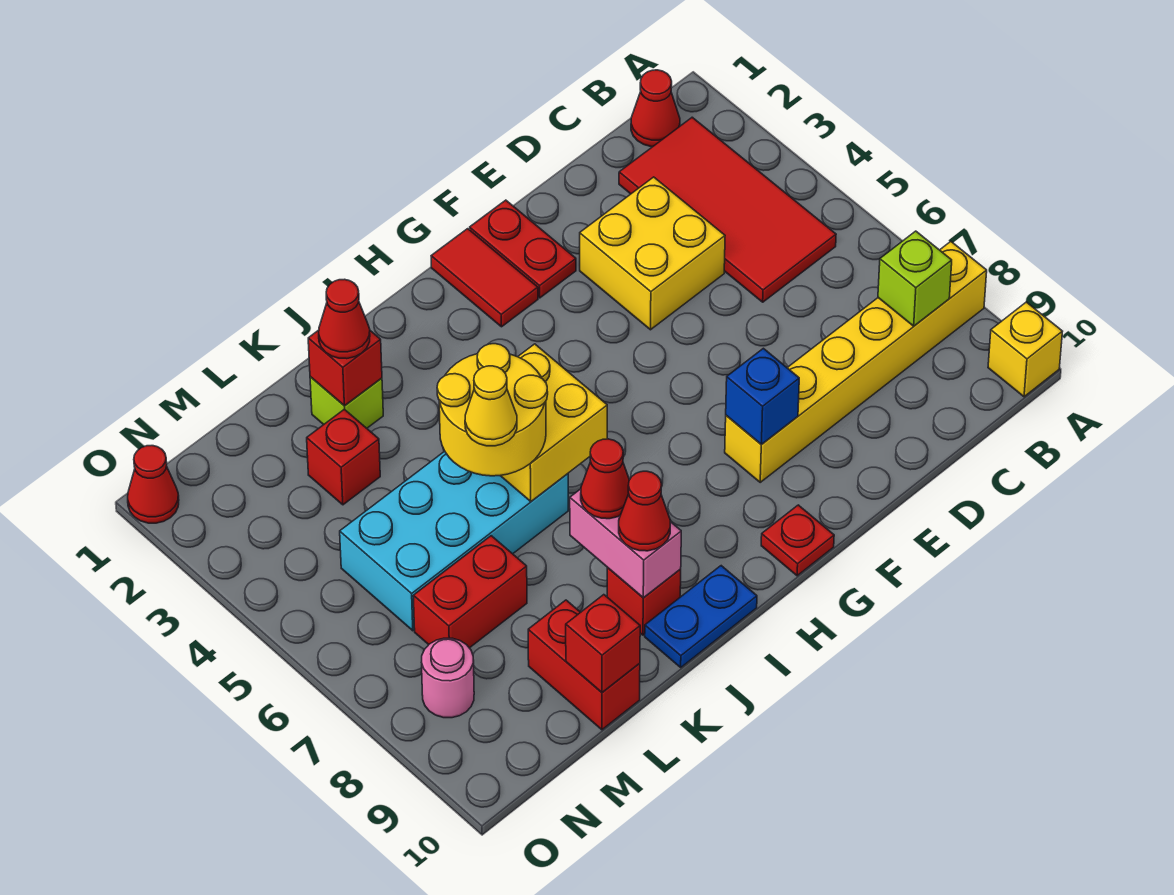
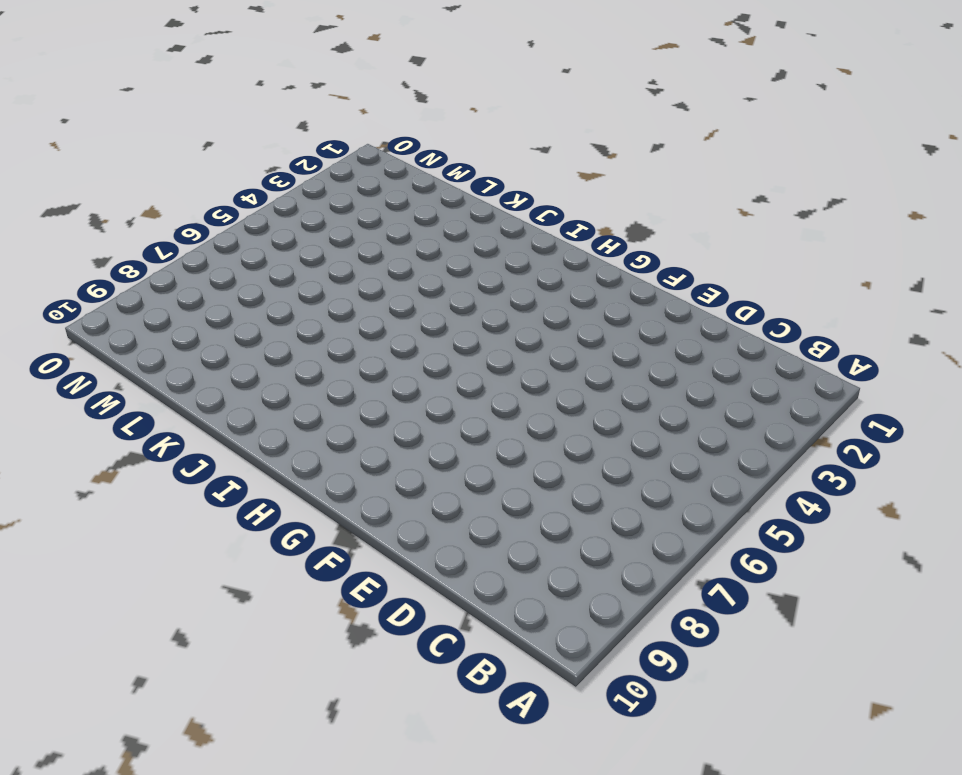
none -> yellow brick A8:F8 level 1
none -> yellow brick A10 level 1
none -> red cone B1 level 1

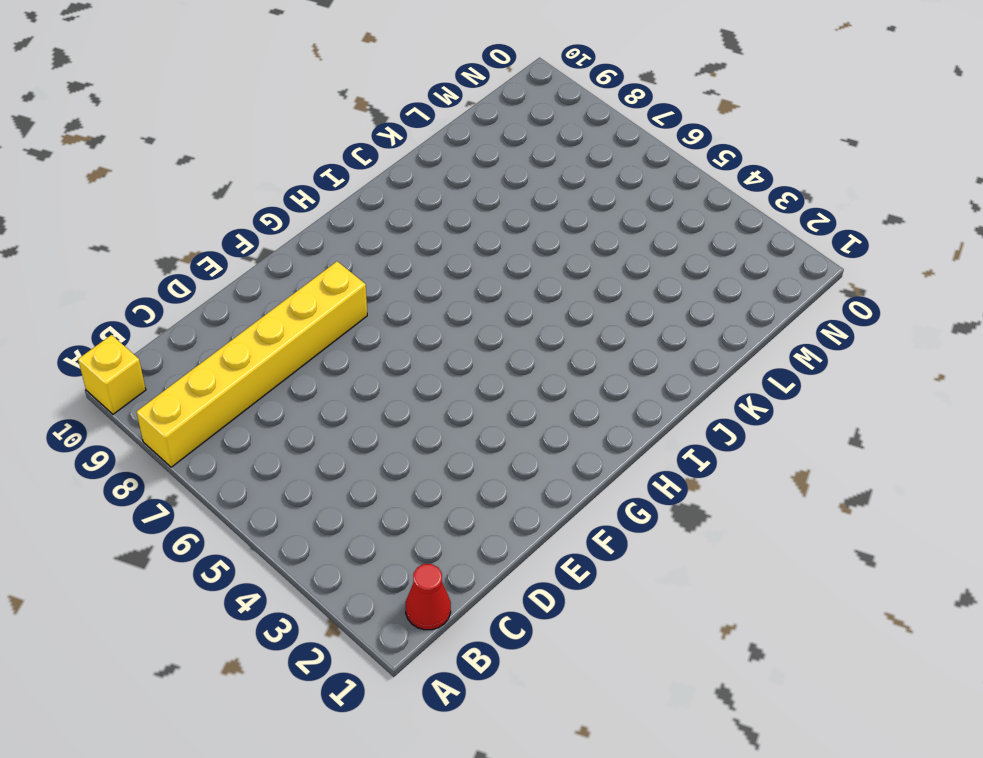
none -> red tile B2:C5 level 1
none -> yellow brick D3:E4 level 1
none -> red plate F1:F2 level 1

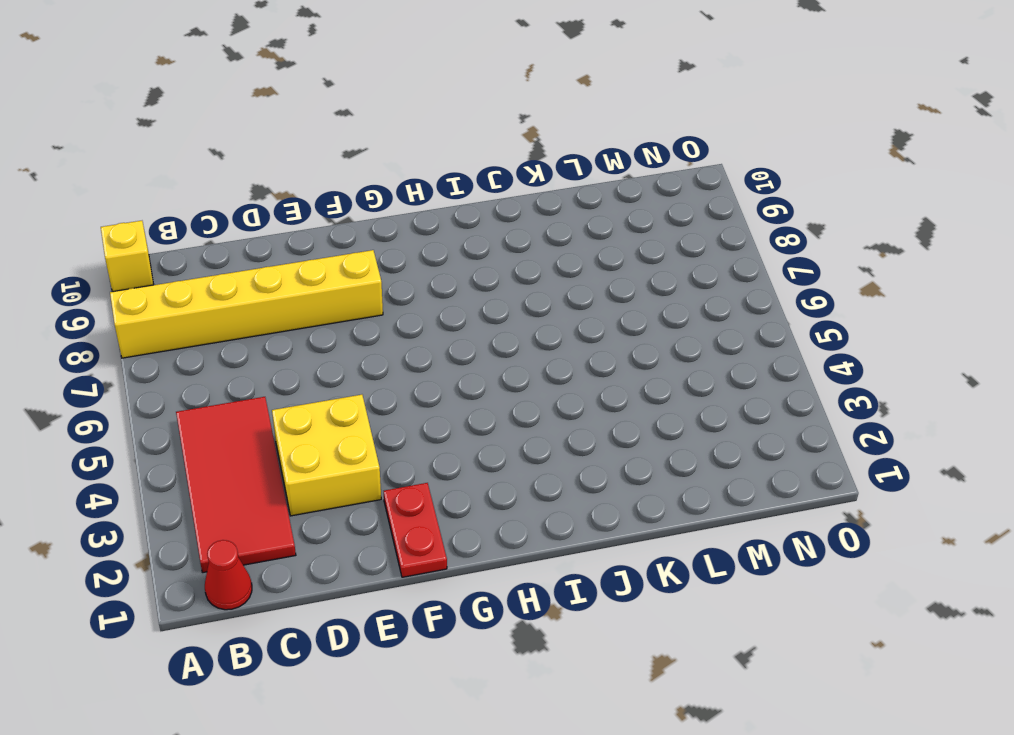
none -> red tile G1:G2 level 1
none -> red plate G10 level 1
none -> blue plate I10:J10 level 1

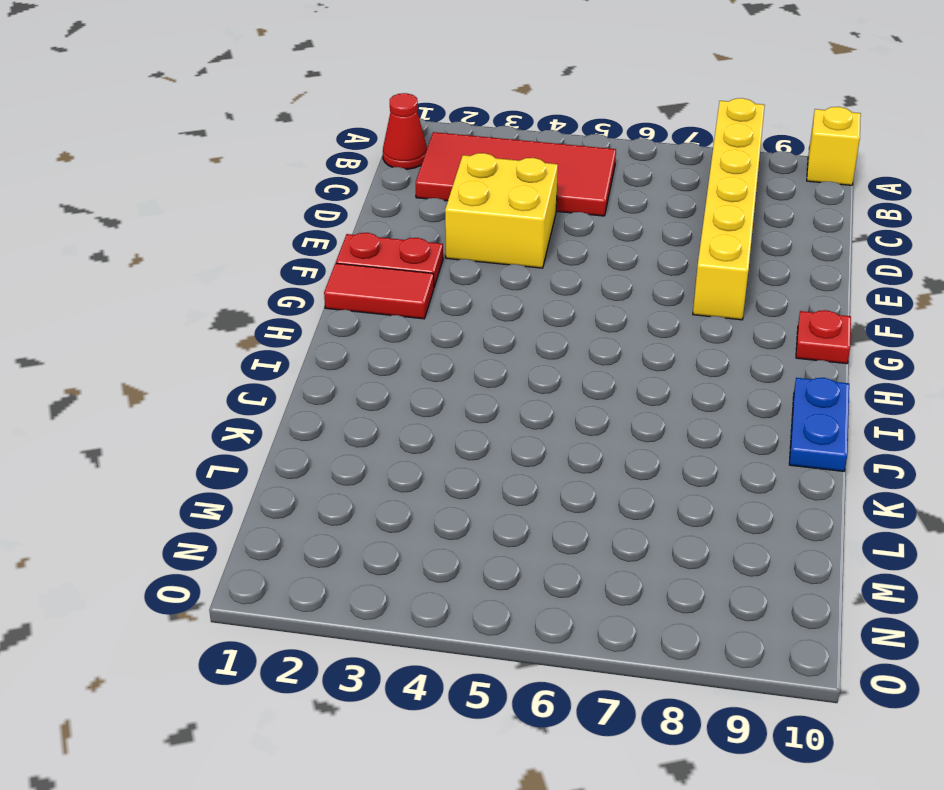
none -> cyan brick J5:M6 level 1
none -> red brick J9 level 1
none -> lime brick K2 level 1

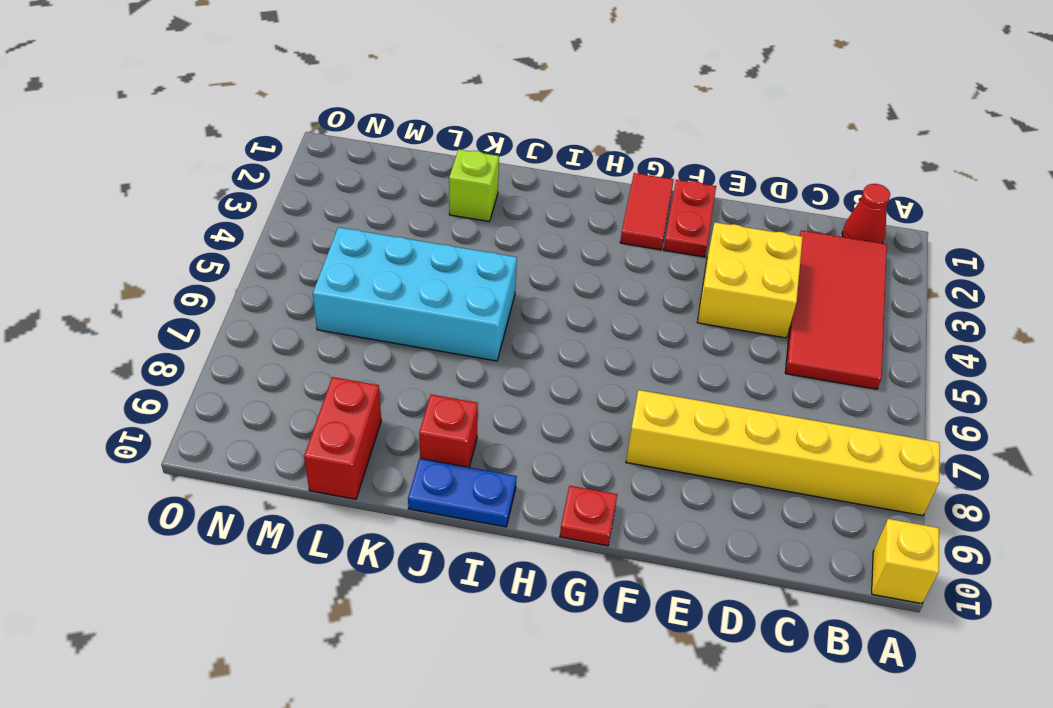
none -> red brick L3 level 1
none -> red brick L7:M7 level 1
none -> pink round brick N8 level 1

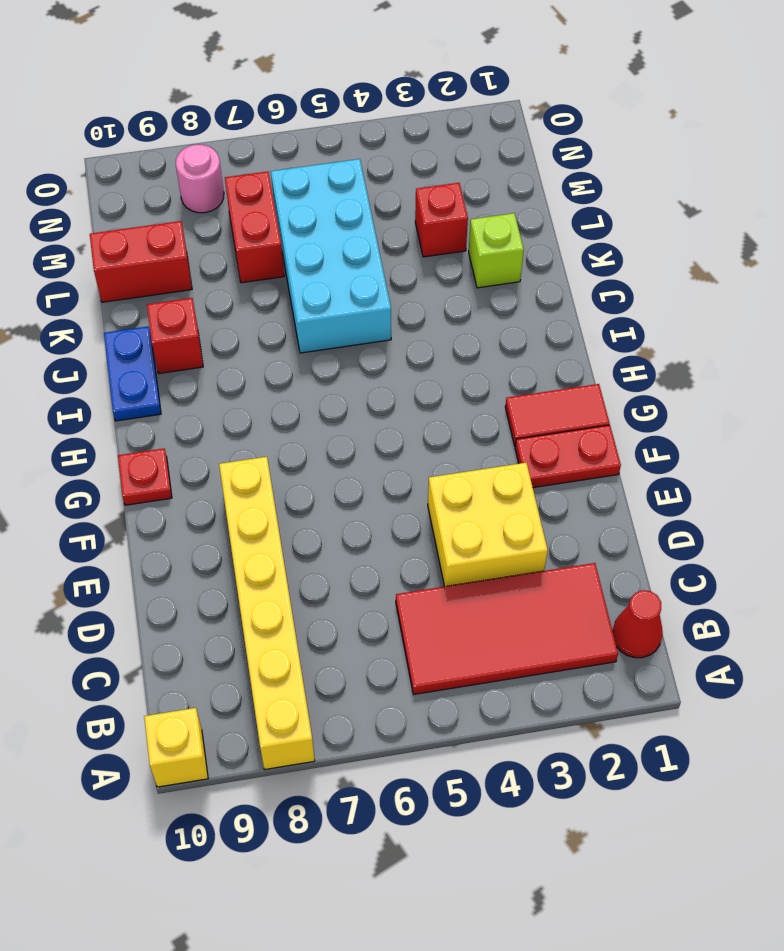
none -> red cone O1 level 1
none -> lime brick B8 level 2
none -> blue brick F8 level 2

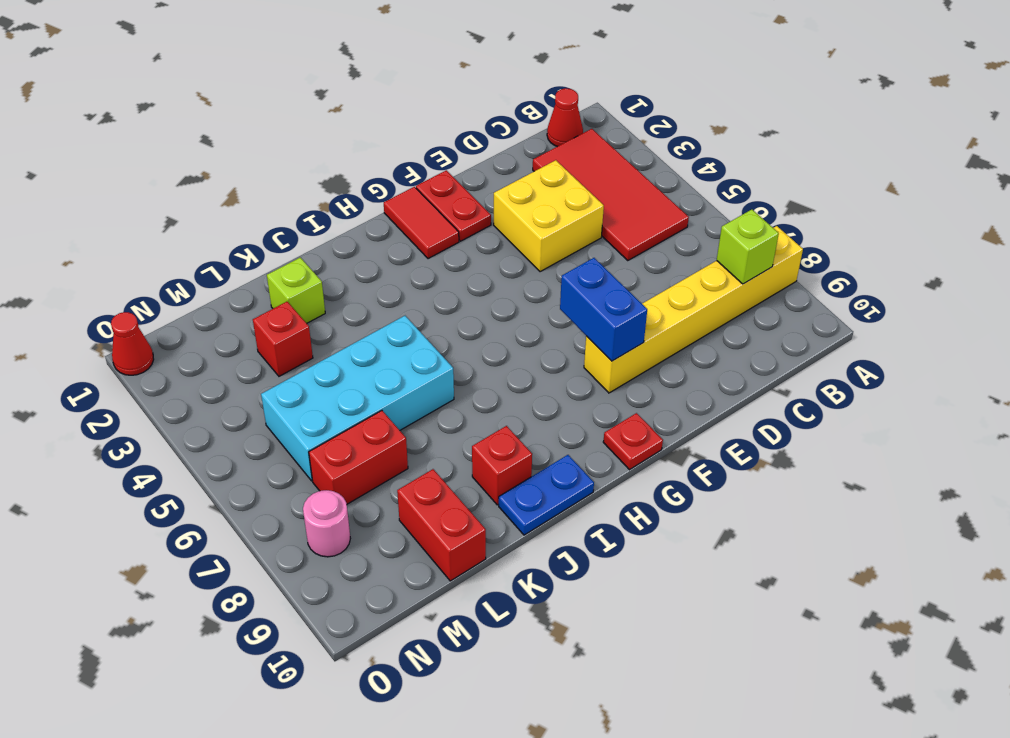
blue brick F7:F8 level 2 -> blue brick F8 level 2
none -> yellow brick A10 level 1
none -> yellow brick I5:J6 level 2
none -> pink brick J8:J9 level 2

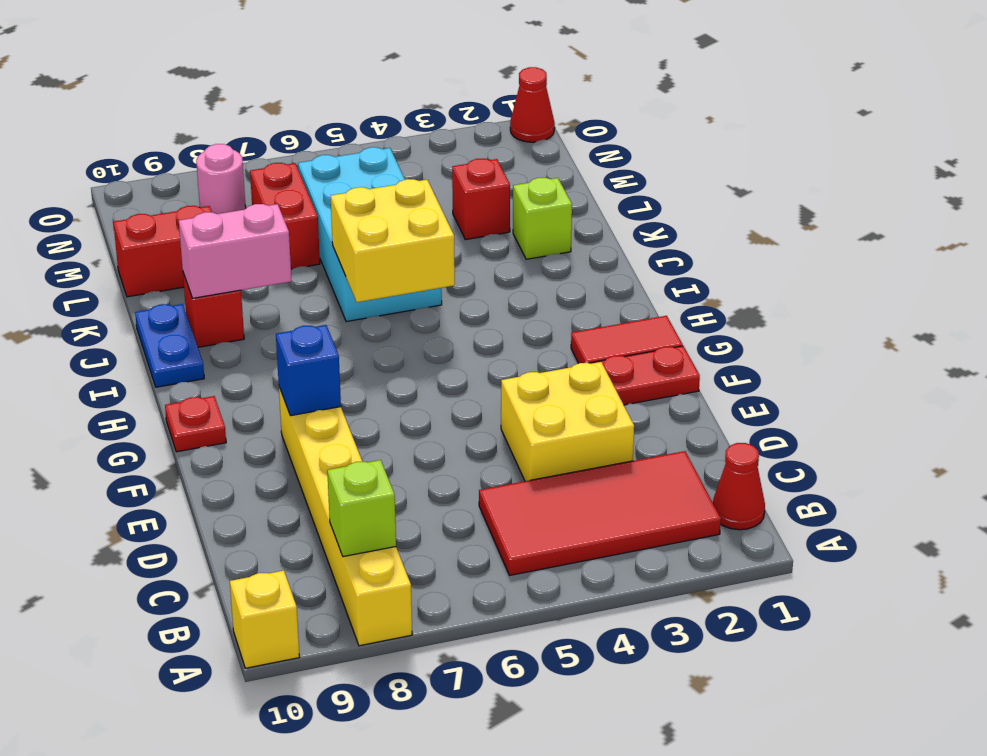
none -> red brick K2 level 2
none -> red brick L10 level 2
none -> yellow round brick J5:K6 level 3

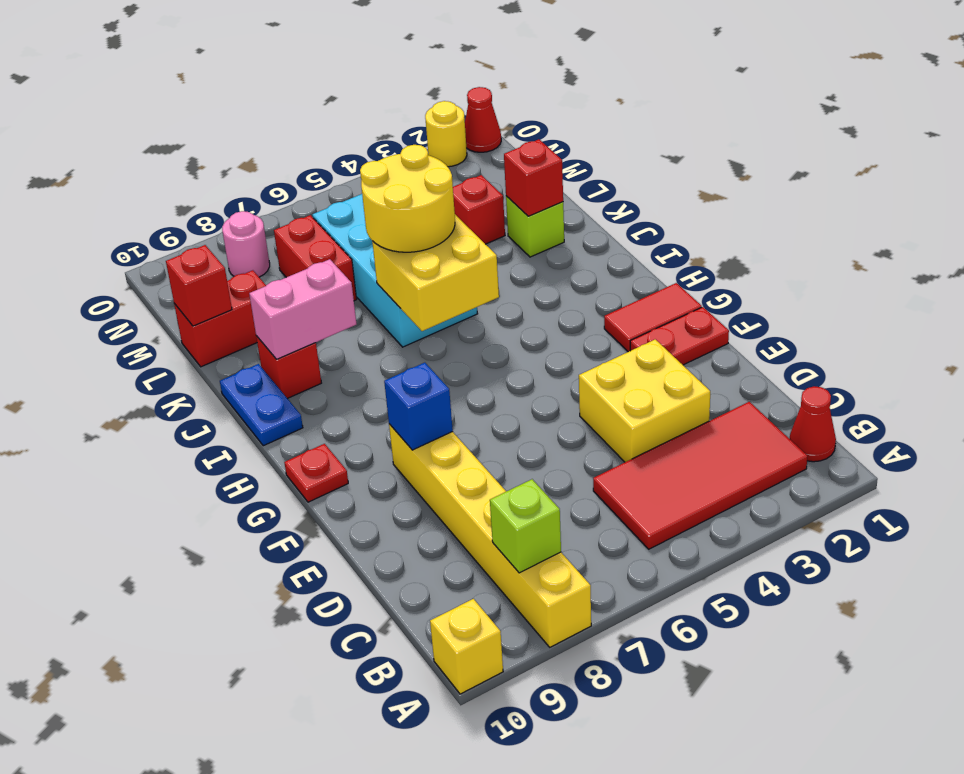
yellow round brick O2 level 1 -> none
none -> red cone J8 level 3
none -> red cone J9 level 3
none -> red cone K2 level 3

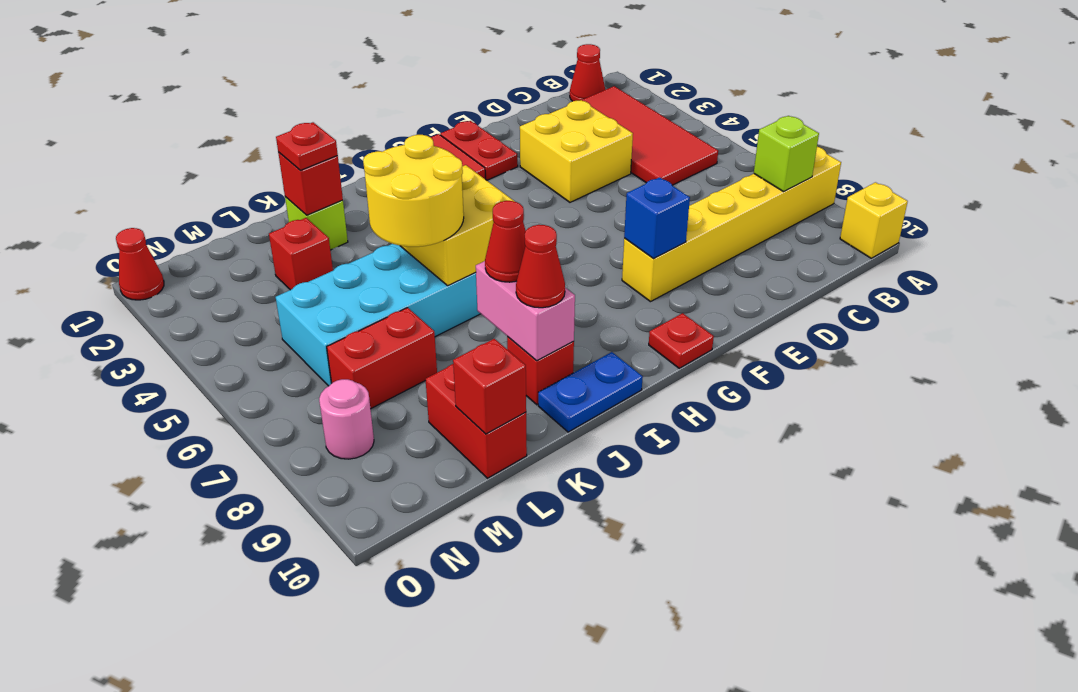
red plate K2 level 3 -> red cone K2 level 3
none -> yellow cone K6 level 4

